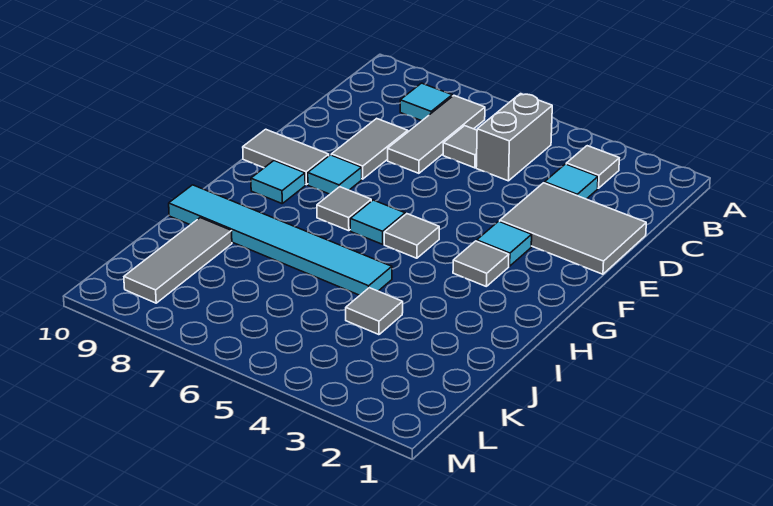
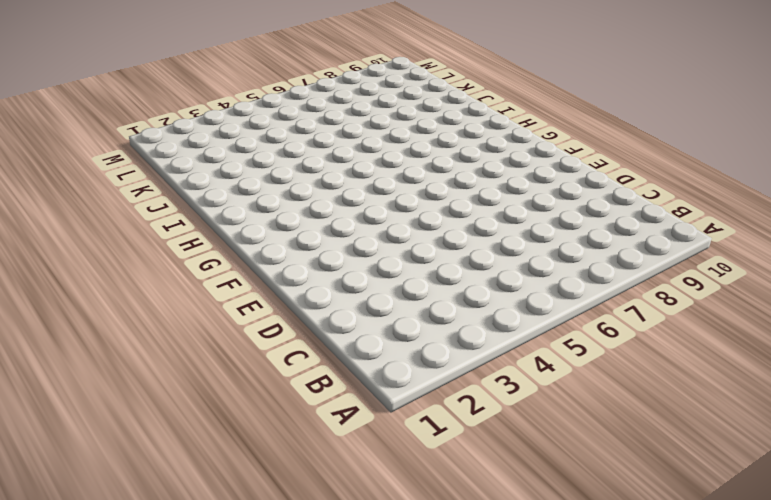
none -> grey tile B3 level 1
none -> grey brick B5:C5 level 1
none -> grey tile B7:D7 level 1

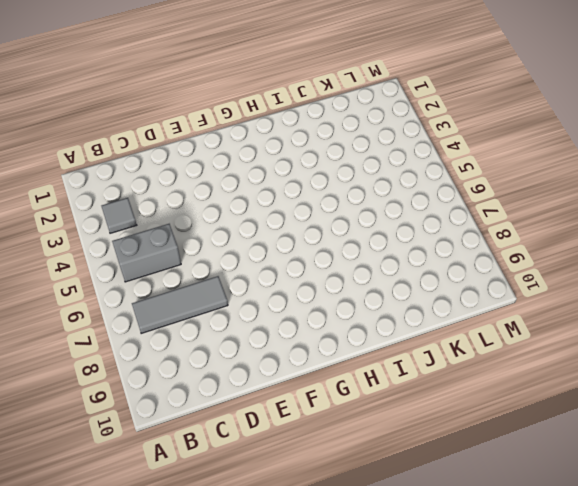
none -> cyan tile B8 level 1
none -> cyan tile C3 level 1
none -> grey tile C6 level 1

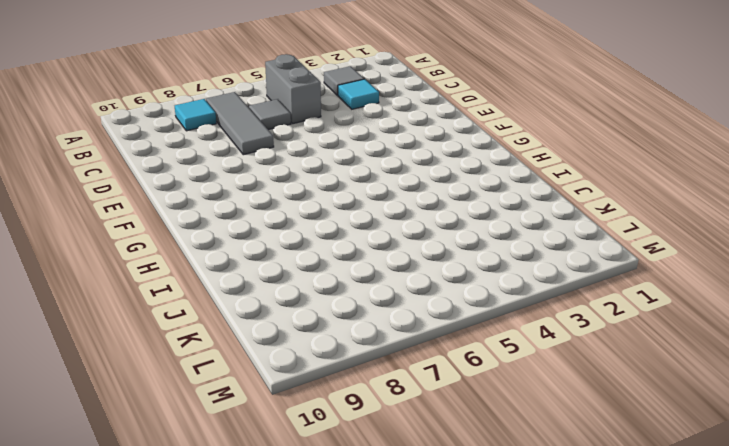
none -> grey tile D1:E3 level 1
none -> grey tile D8:E8 level 1
none -> cyan tile F3 level 1

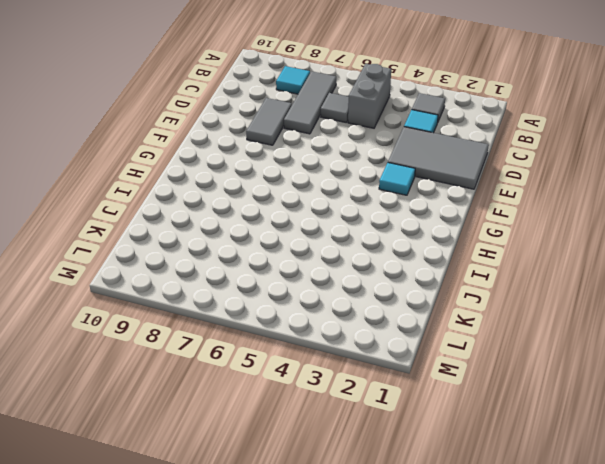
none -> cyan tile F8 level 1
none -> grey tile F9:F10 level 1
none -> grey tile G3 level 1

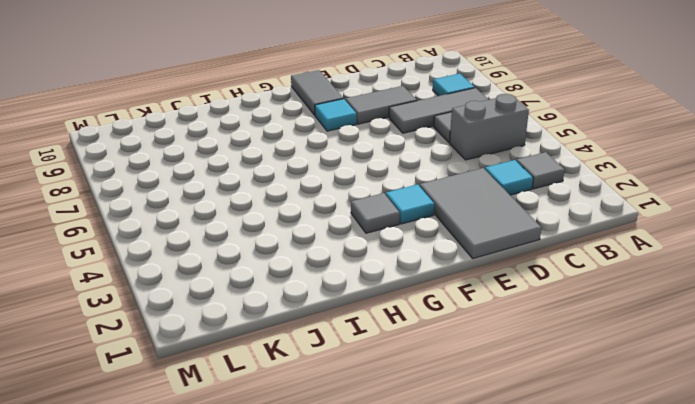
none -> grey tile G5 level 1
none -> cyan tile G6 level 1
none -> grey tile G7 level 1

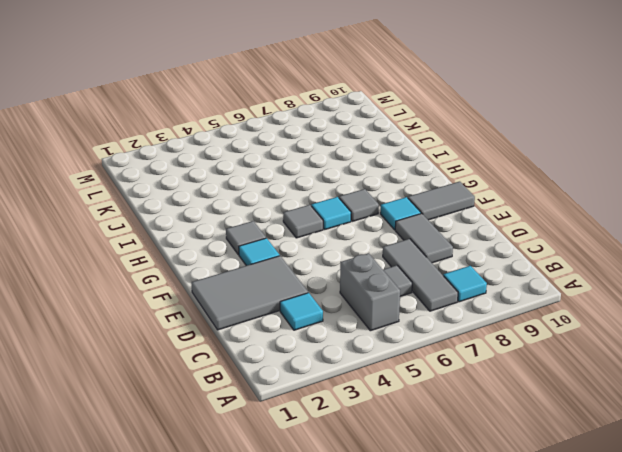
none -> grey tile B3 level 1
none -> cyan tile G9 level 1
none -> cyan tile I5:I10 level 1

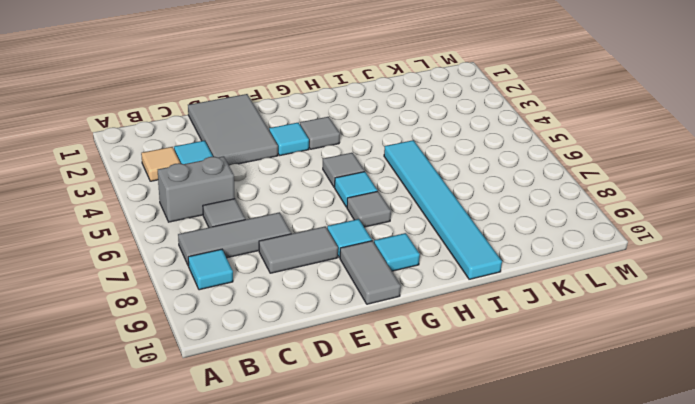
tan tile B3 level 1 -> grey tile B3 level 1
none -> grey tile J4 level 1
none -> grey tile J9:L9 level 1

